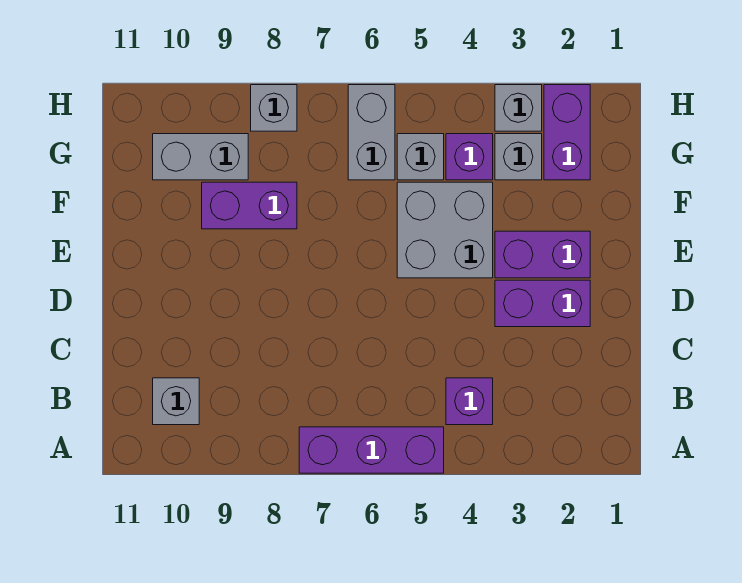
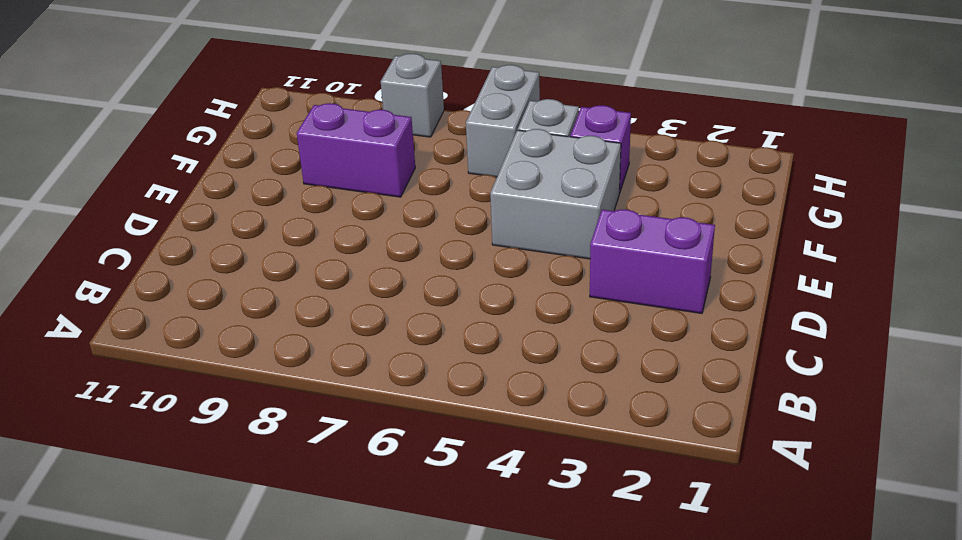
none -> purple brick A5:A7 level 1
none -> purple brick B4 level 1
none -> grey brick B10 level 1

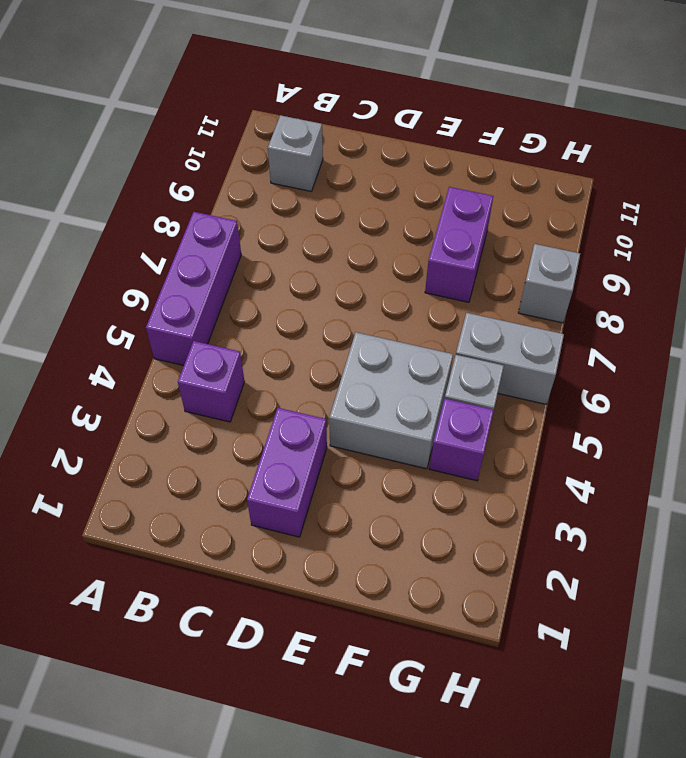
none -> purple brick E2:E3 level 1
none -> purple brick G2:H2 level 1
none -> grey brick G3 level 1

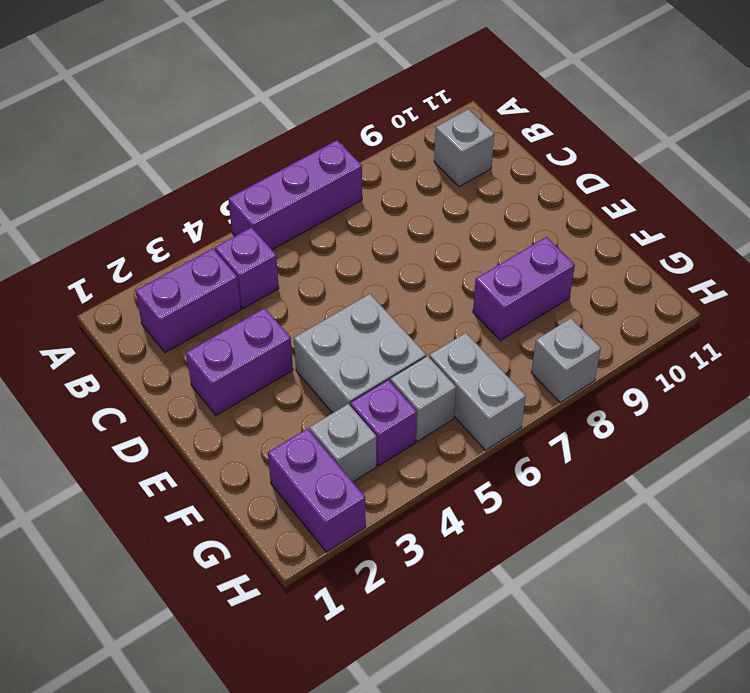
purple brick B2:B3 level 1 -> purple brick E2:E3 level 1
none -> grey brick G9:G10 level 1
none -> grey brick H3 level 1

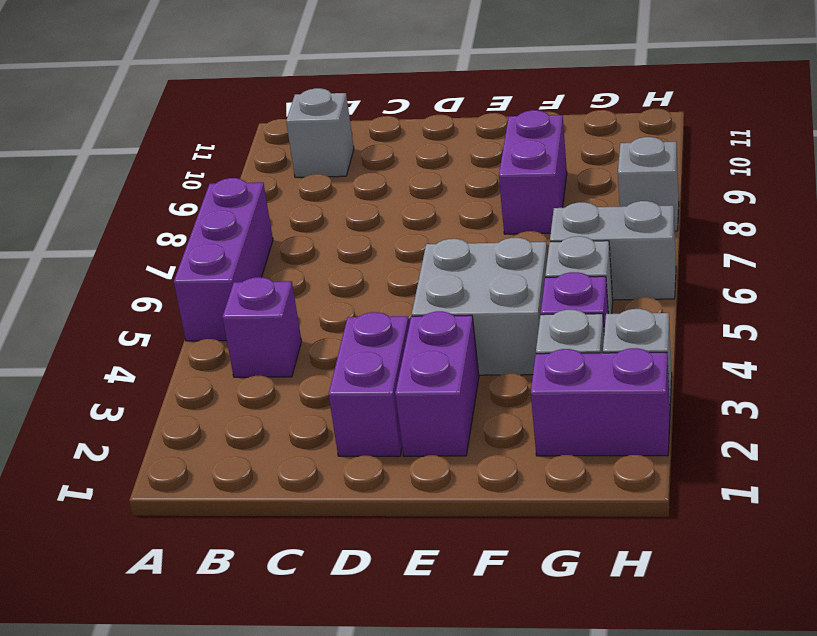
none -> grey brick G9:G10 level 1

